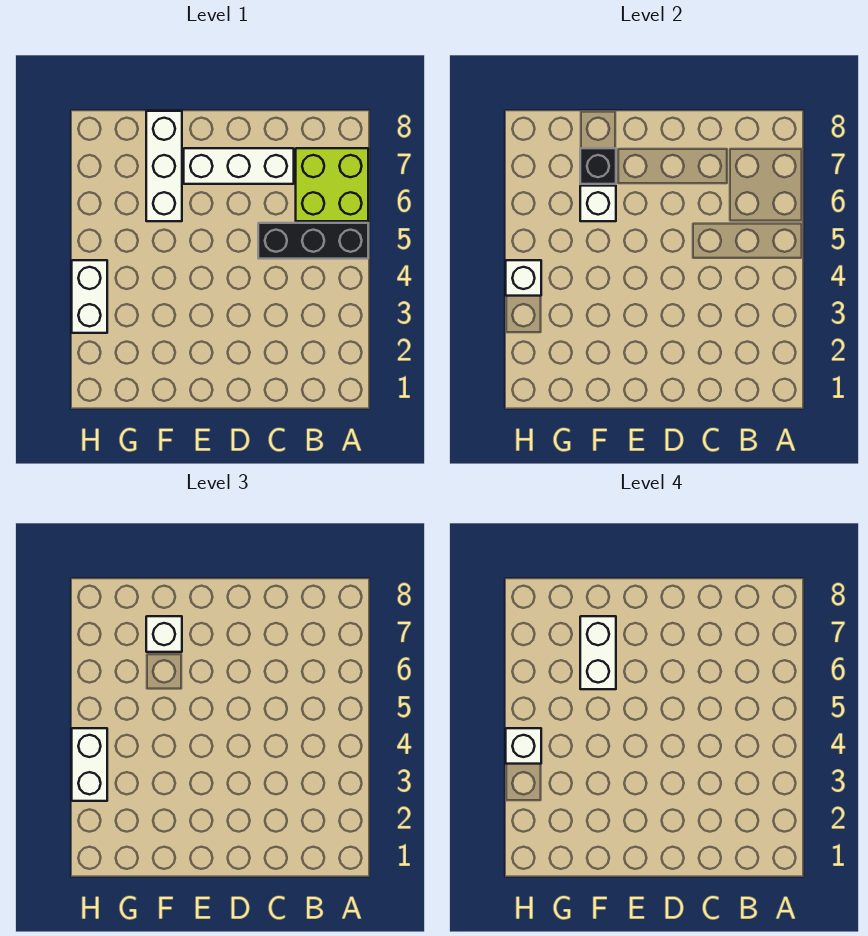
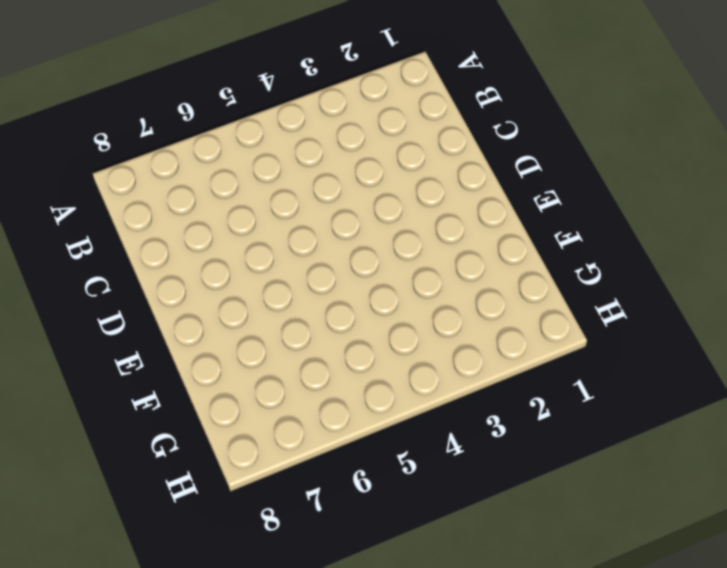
none -> black brick A5:C5 level 1
none -> lime brick A6:B7 level 1
none -> white brick C7:E7 level 1

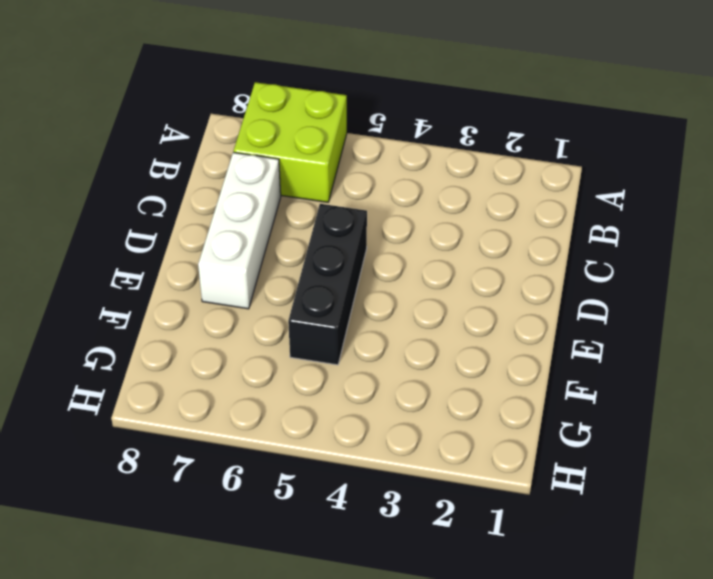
black brick D5:F5 level 1 -> black brick A5:C5 level 1
none -> white brick F6:F8 level 1
none -> white brick H3:H4 level 1
none -> white brick F6 level 2

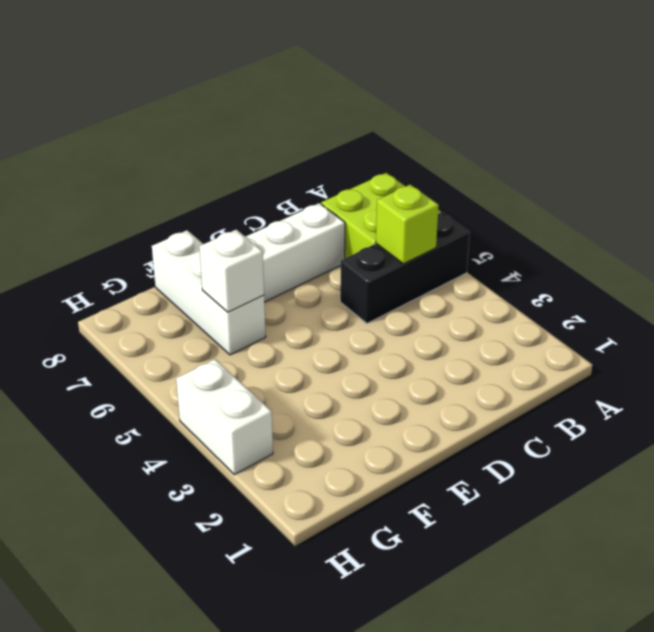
lime brick B5 level 2 -> none
none -> black brick F7 level 2
none -> white brick H4 level 2
none -> white brick F7 level 3

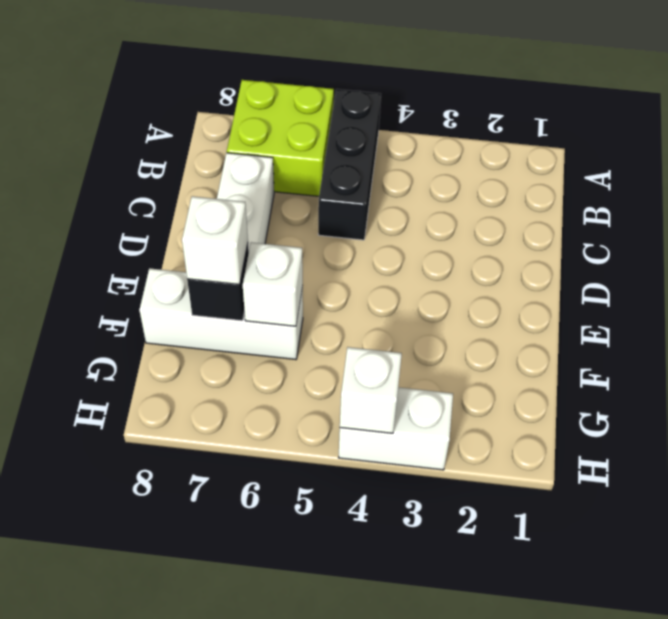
none -> white brick H3:H4 level 3
none -> white brick F6:F7 level 4
none -> white brick H4 level 4

